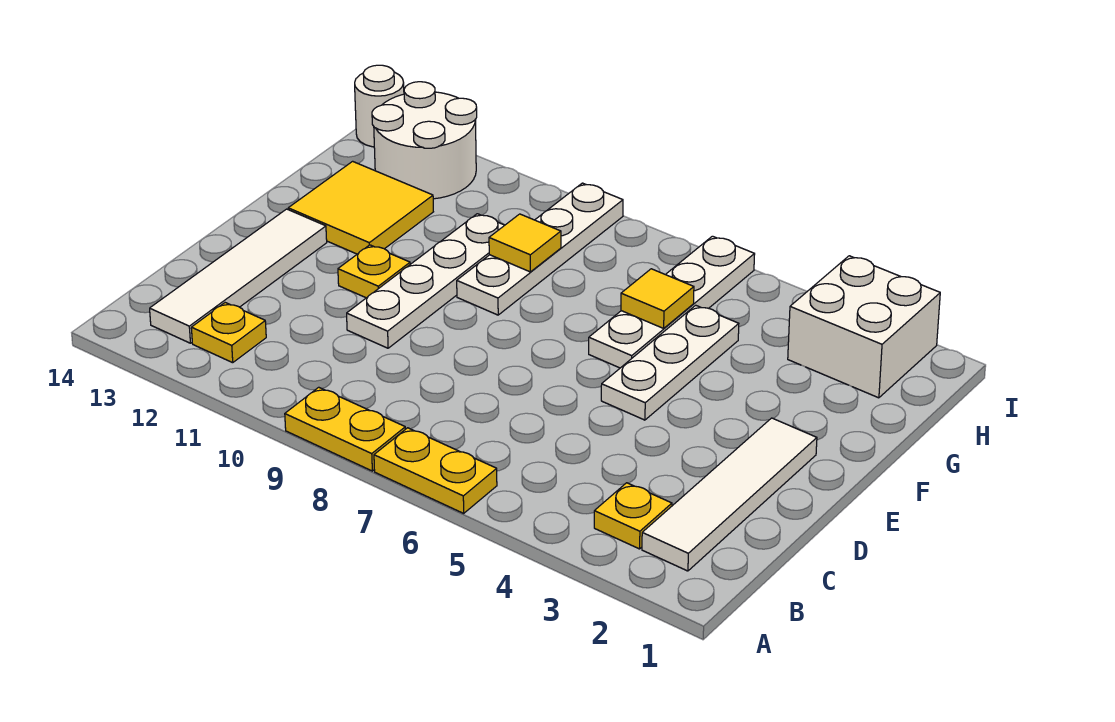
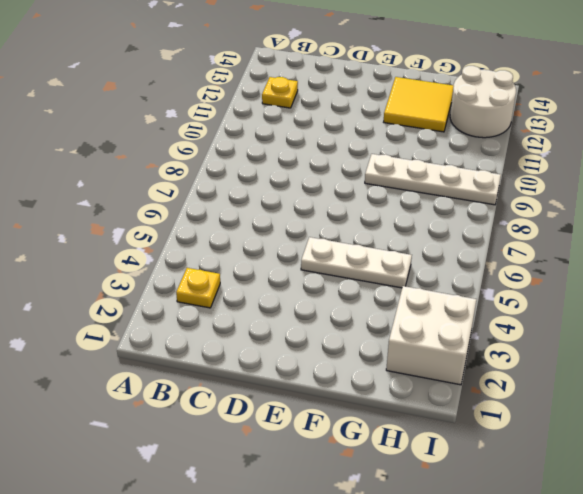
none -> yellow plate A6:A7 level 1
none -> yellow plate A8:A9 level 1
none -> white tile B2:E2 level 1

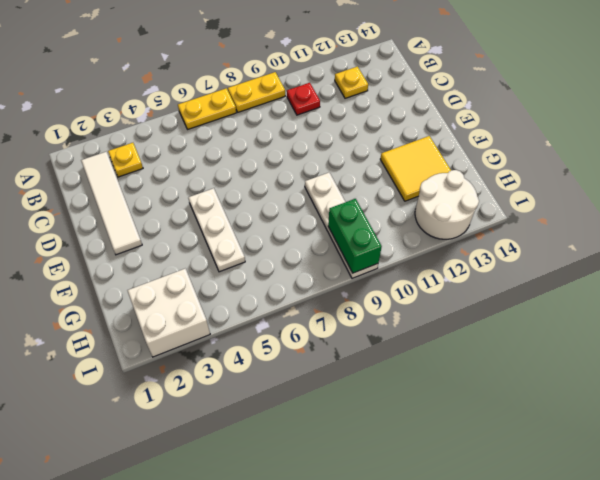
red plate B10 level 1 -> none
green brick H9:I9 level 2 -> none
none -> white tile B13:E13 level 1
none -> white plate D10:G10 level 1
none -> yellow plate E11 level 1

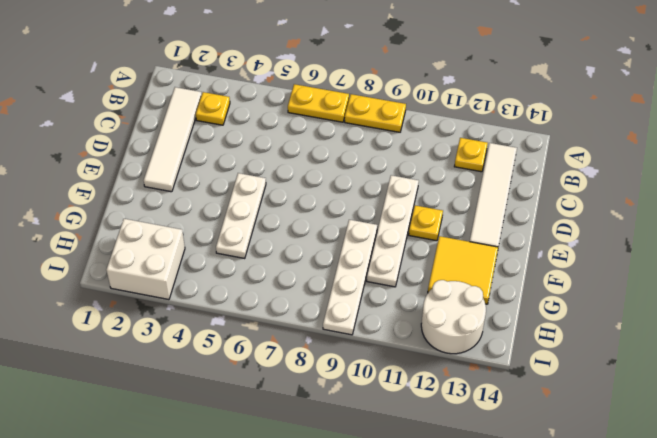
none -> white plate F6:I6 level 1
none -> white round brick I14 level 1
none -> yellow tile G6 level 2

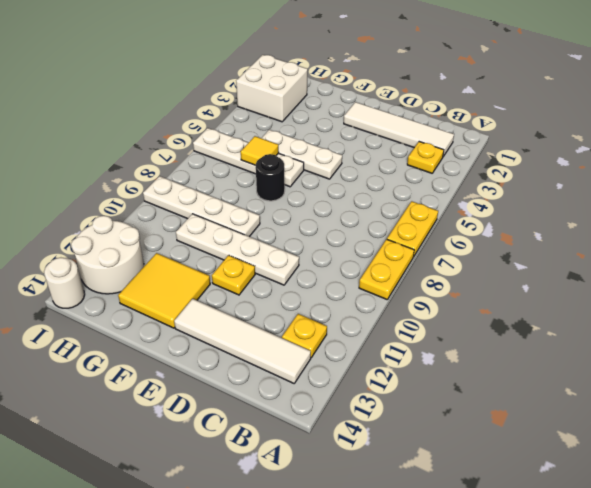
black round brick F7 level 1 -> none
none -> yellow tile G9 level 2

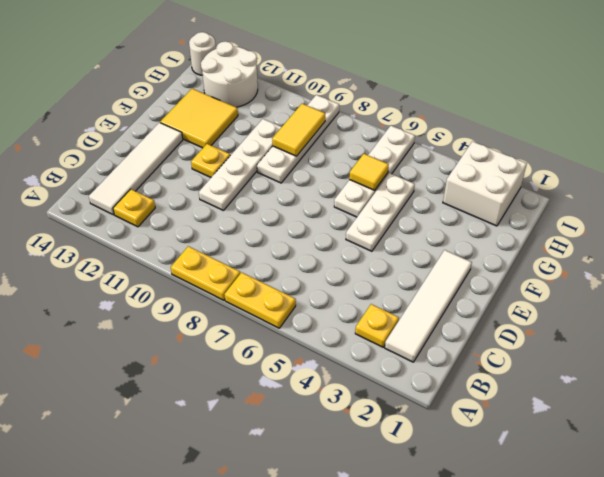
yellow tile G9:H9 level 2 -> yellow tile G9 level 2

